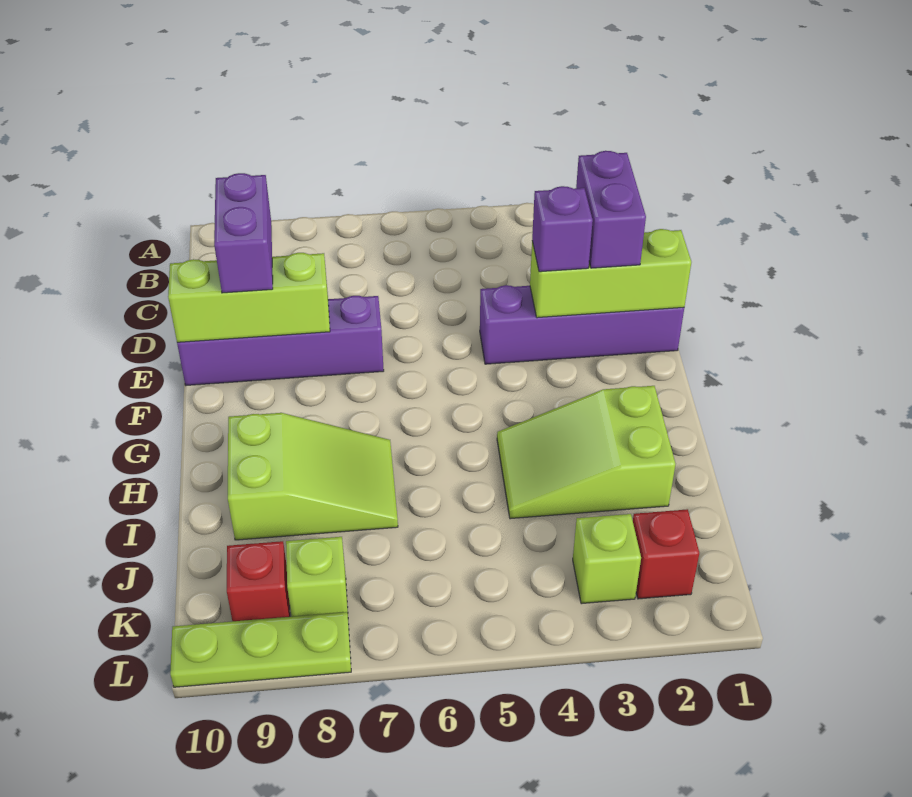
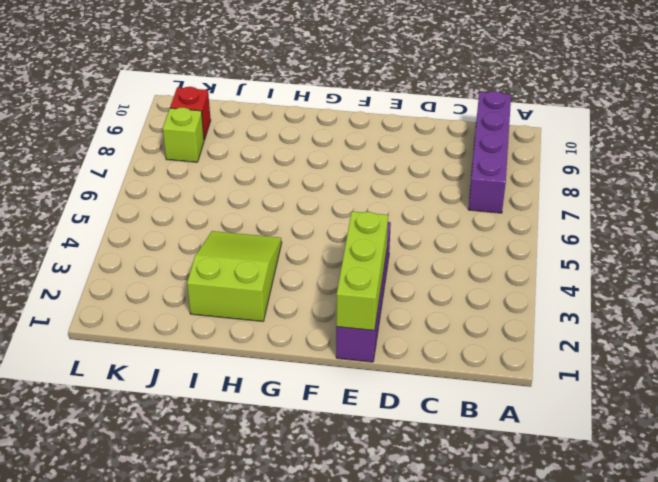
purple brick B7:B10 level 1 -> purple brick E7:E10 level 1
none -> lime slope H7:I9 level 1 top 9
none -> red brick K2 level 1
none -> lime brick K3 level 1

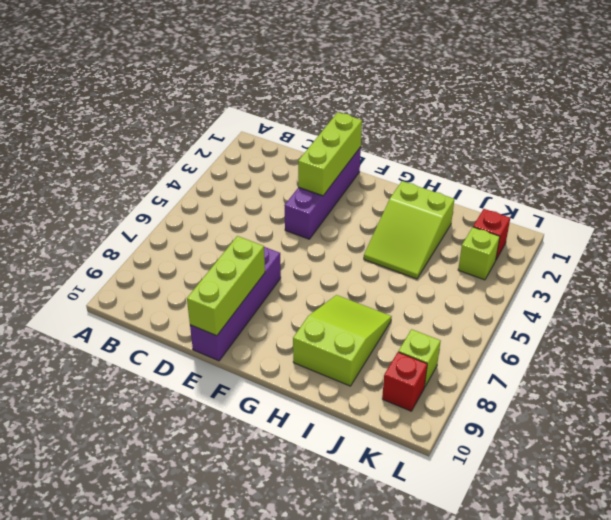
none -> lime plate L8:L10 level 1
none -> purple brick D2:E2 level 3
none -> purple brick D9:E9 level 3

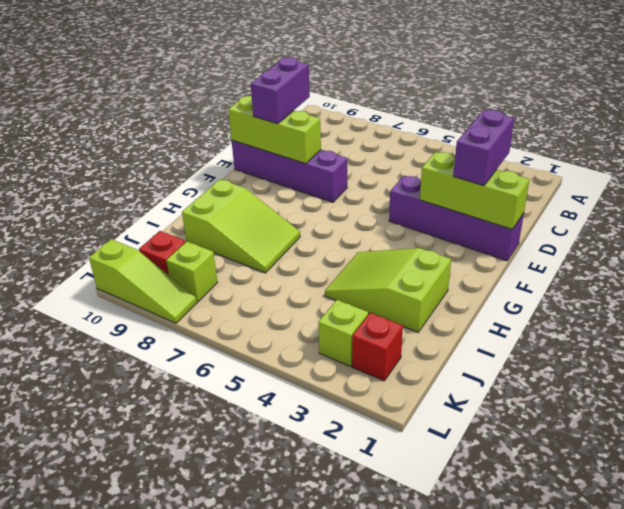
lime slope L8:L10 level 1 top 10 -> lime plate L8:L10 level 1
none -> purple brick E3 level 3

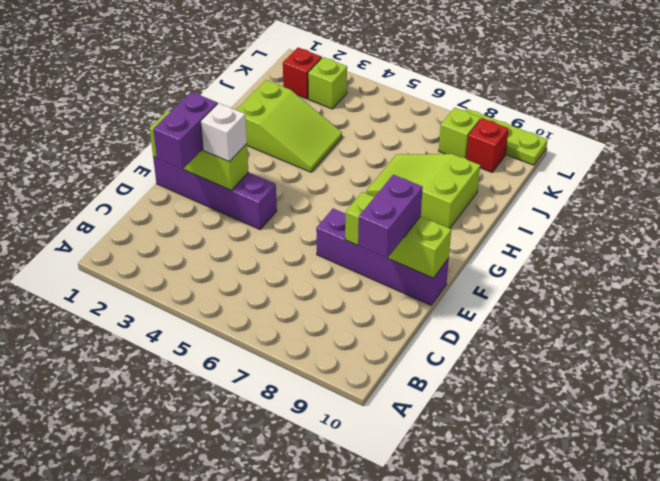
white brick E3 level 3 -> purple brick E3 level 3

